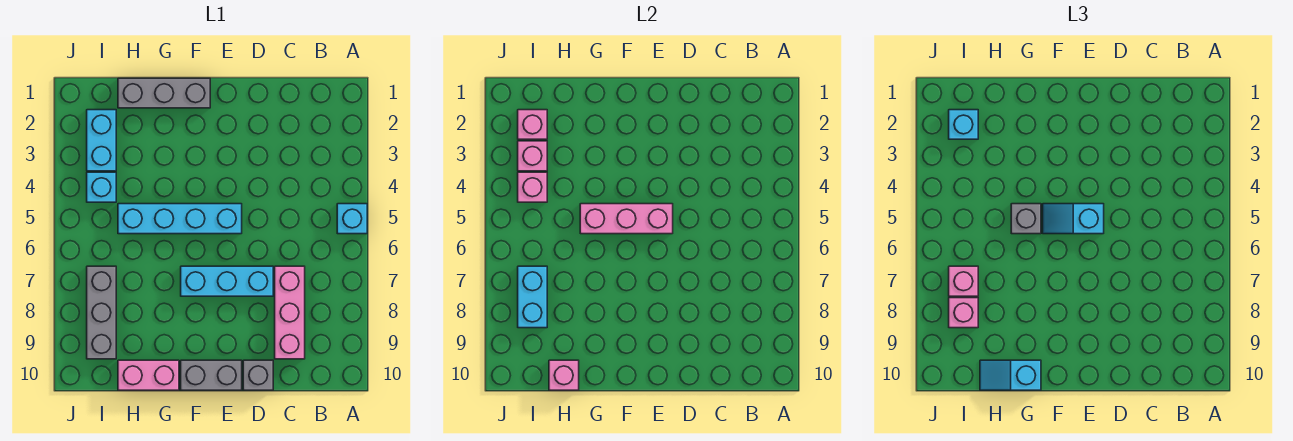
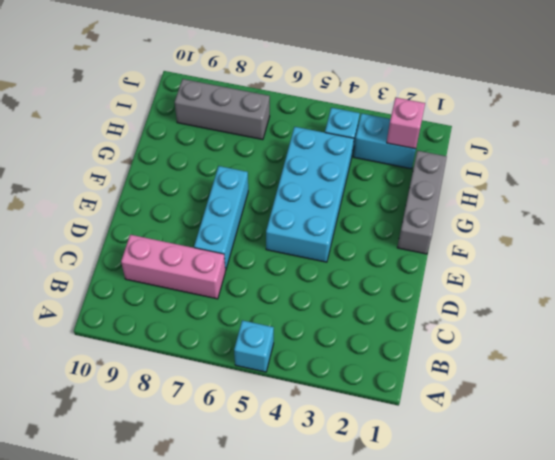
cyan brick E4:H5 level 1 -> cyan brick E5:H5 level 1
none -> grey brick D10 level 1
none -> grey brick E10:F10 level 1
none -> pink brick G10:H10 level 1

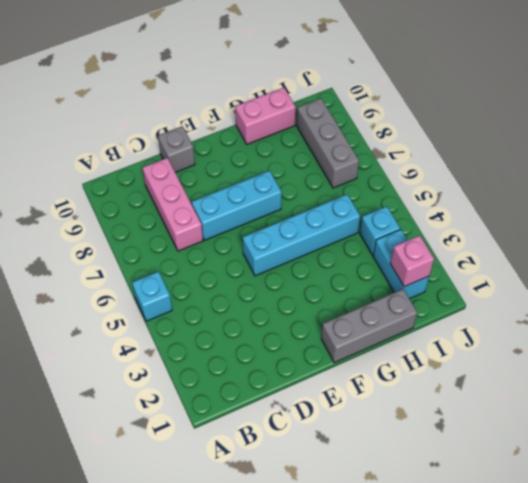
none -> grey brick E10:F10 level 1
none -> pink brick E5:G5 level 2
none -> pink brick H10 level 2

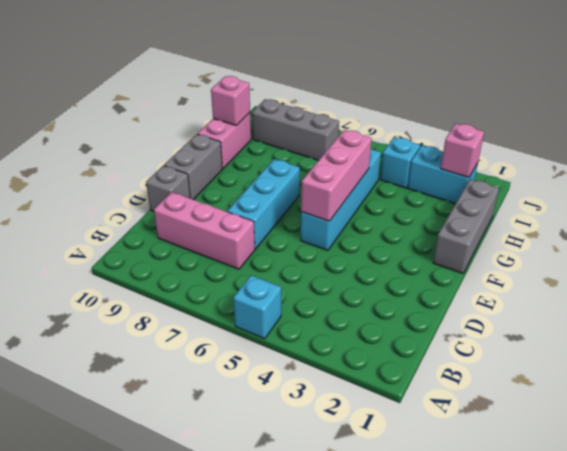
none -> pink brick I3 level 2
none -> pink brick I4 level 2
none -> cyan brick I7:I8 level 2

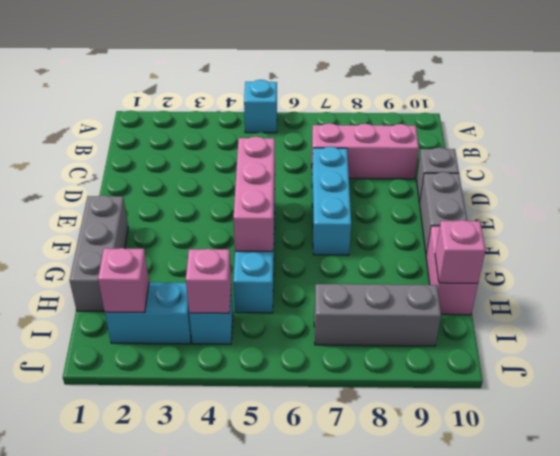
none -> pink brick I3 level 2
none -> cyan brick I7:I8 level 2
none -> cyan slope E5:F5 level 3 top E

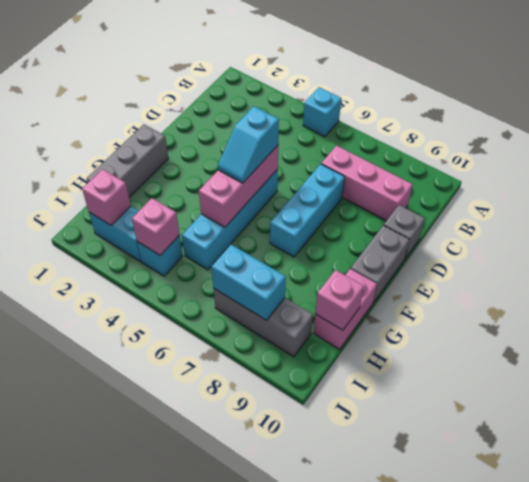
none -> pink brick I3 level 2
none -> grey brick G5 level 3
none -> cyan slope G10:H10 level 3 top G

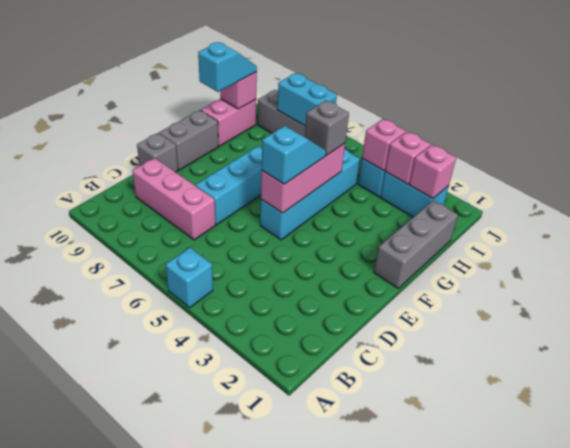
none -> cyan brick I2 level 3
none -> pink brick I7 level 3
none -> pink brick I8 level 3

